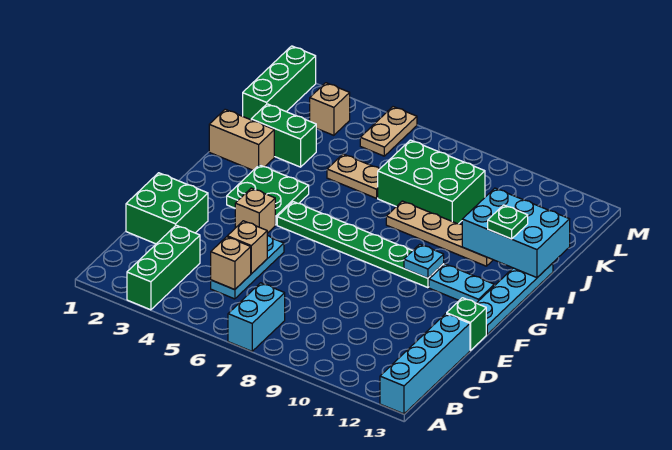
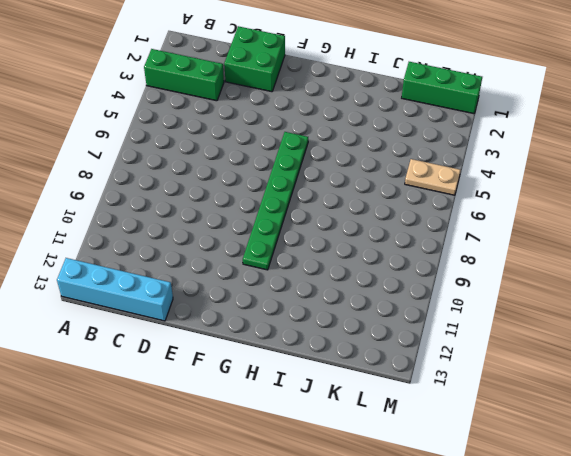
none -> cyan brick A7:B7 level 1
none -> cyan plate C5:E5 level 1
none -> green brick E13 level 1

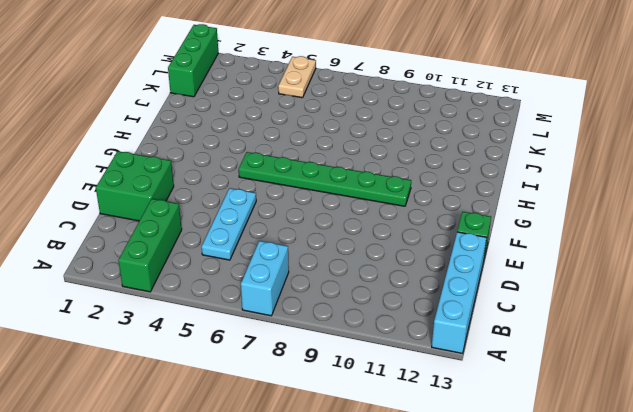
none -> tan brick F4 level 1
none -> cyan plate F13:I13 level 1
none -> green plate G3:H4 level 1

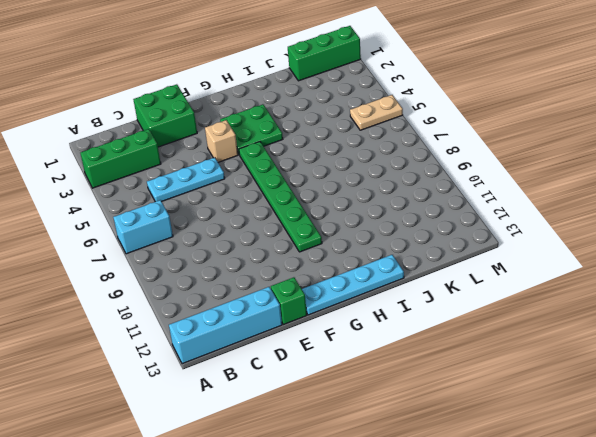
none -> cyan plate G11:G12 level 1
none -> tan brick I1:I2 level 1
none -> tan plate I8:I11 level 1

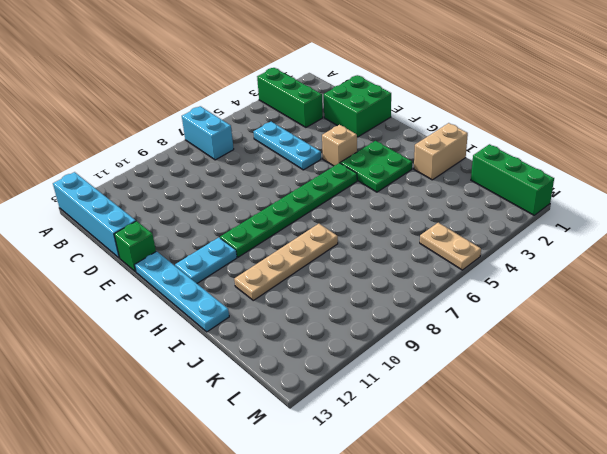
none -> green brick J2:J3 level 1
none -> tan plate J5:J6 level 1
none -> green brick J7:K9 level 1

